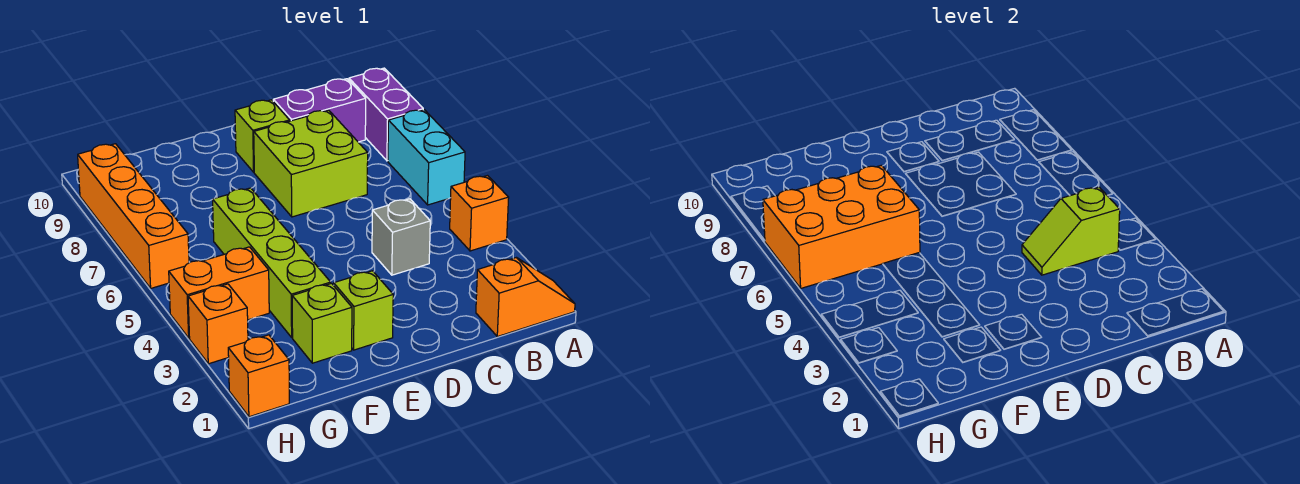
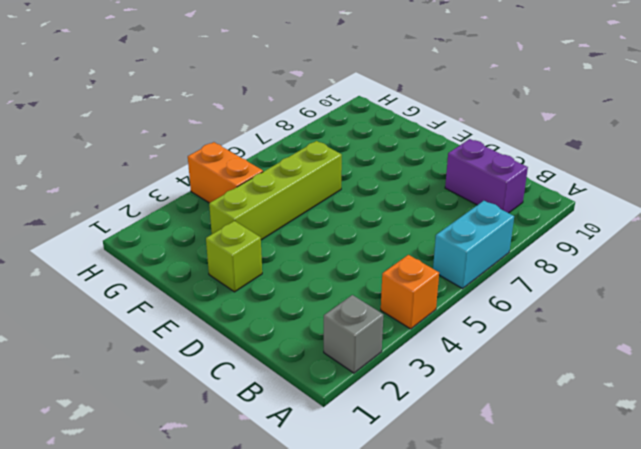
grey brick A2 level 1 -> grey brick C4 level 1
none -> orange slope A1:B1 level 1 top B
none -> purple brick A8:A9 level 1
none -> lime brick C7:D8 level 1

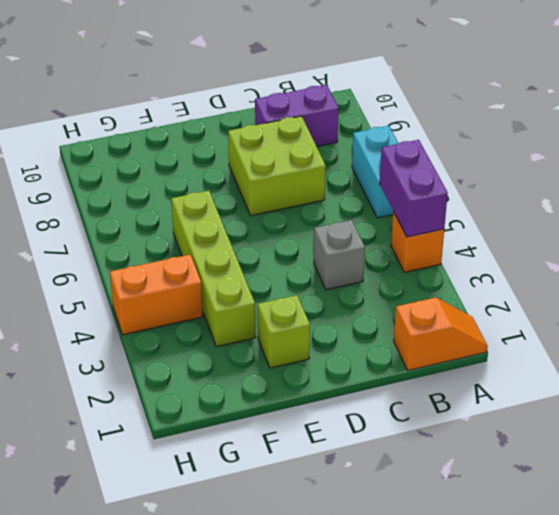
purple brick A4:A5 level 2 -> purple brick A8:A9 level 1
none -> lime brick D9 level 1
none -> lime brick F2 level 1
none -> orange brick H1 level 1

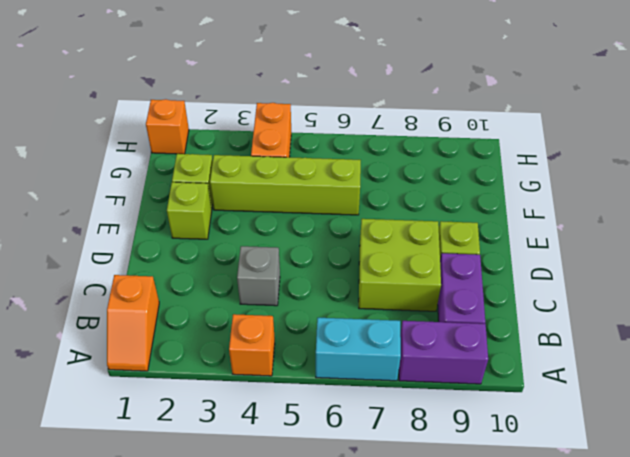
none -> orange brick H3 level 1
none -> orange brick H6:H9 level 1
none -> lime slope B4:C4 level 2 top B

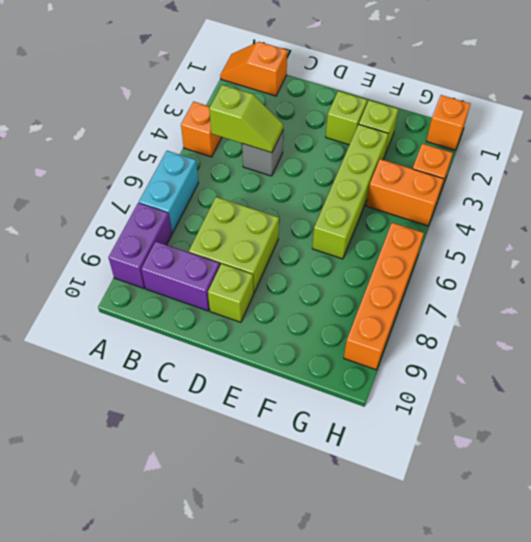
none -> orange brick F6:H7 level 2

